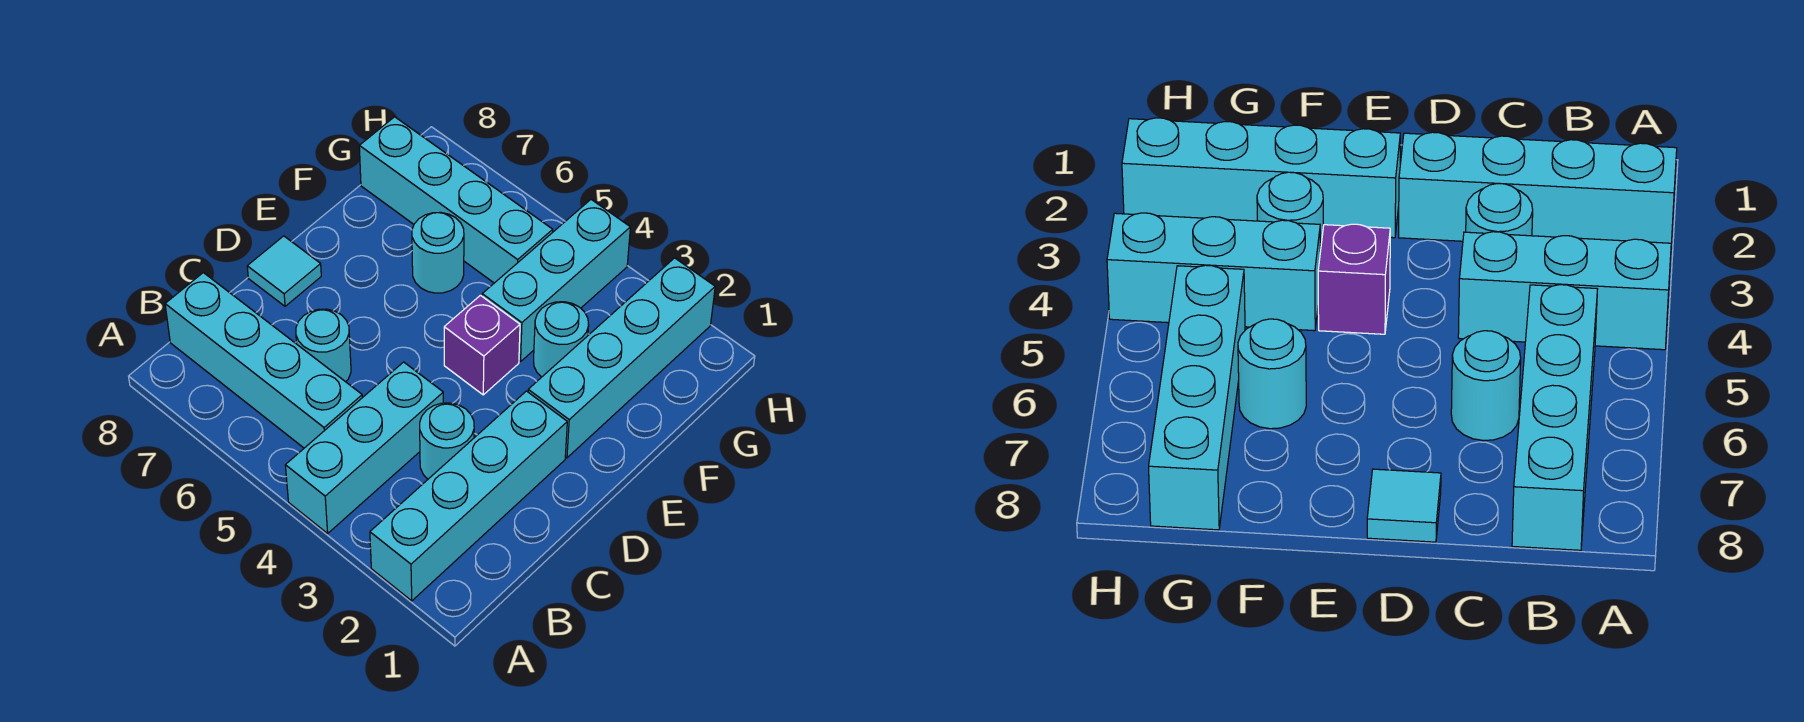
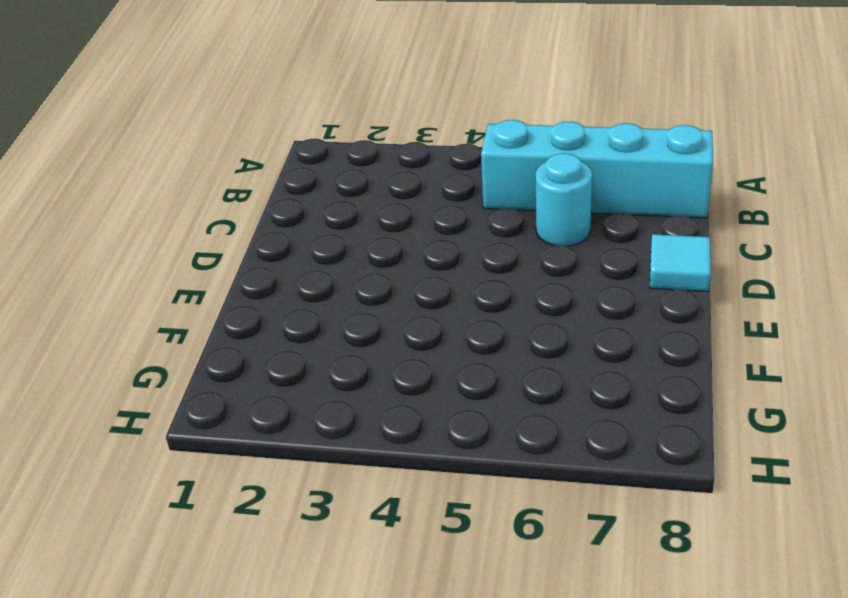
none -> cyan brick A2:D2 level 1
none -> cyan brick A4:C4 level 1
none -> cyan round brick C3 level 1

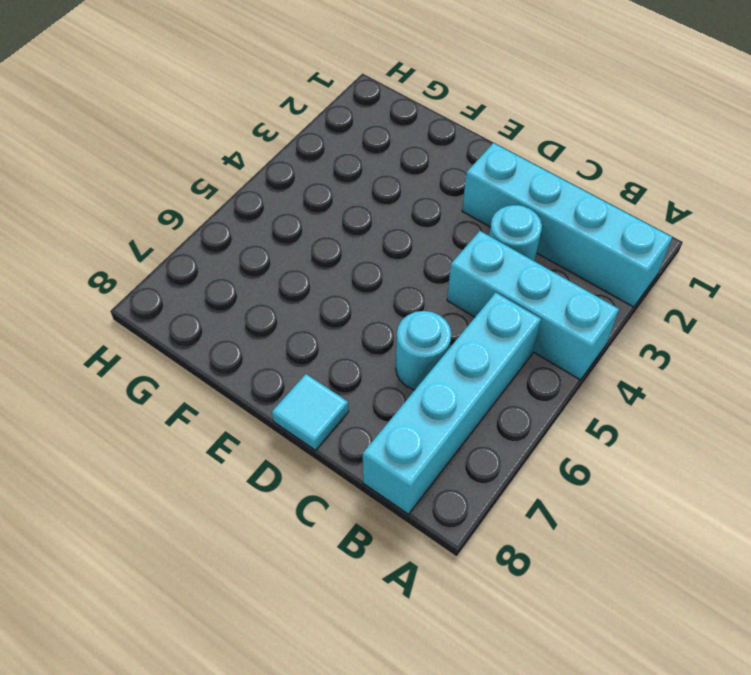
none -> cyan brick E2:H2 level 1
none -> purple brick E4 level 1
none -> cyan round brick F3 level 1

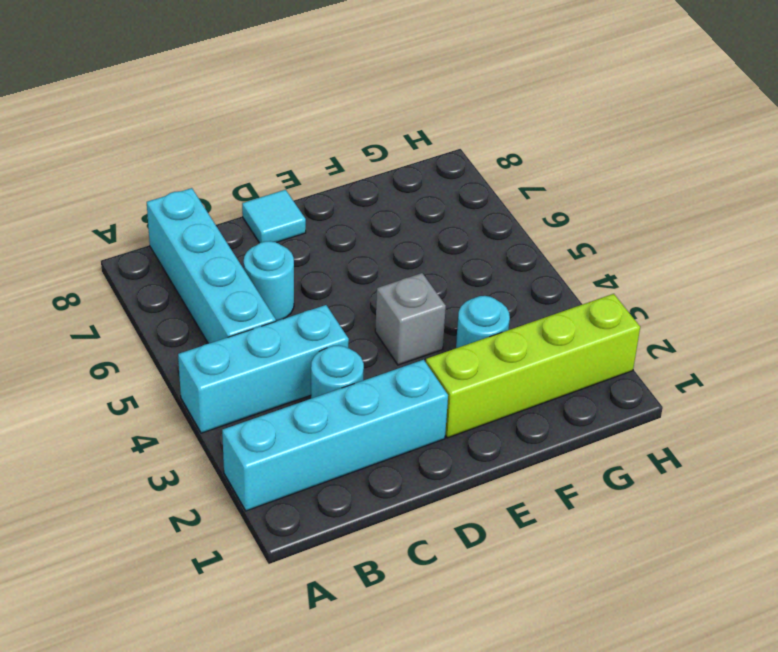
lime brick E2:H2 level 1 -> cyan brick E2:H2 level 1
grey brick E4 level 1 -> purple brick E4 level 1
none -> cyan brick F4:H4 level 1
none -> cyan round brick F6 level 1
none -> cyan brick G5:G8 level 1

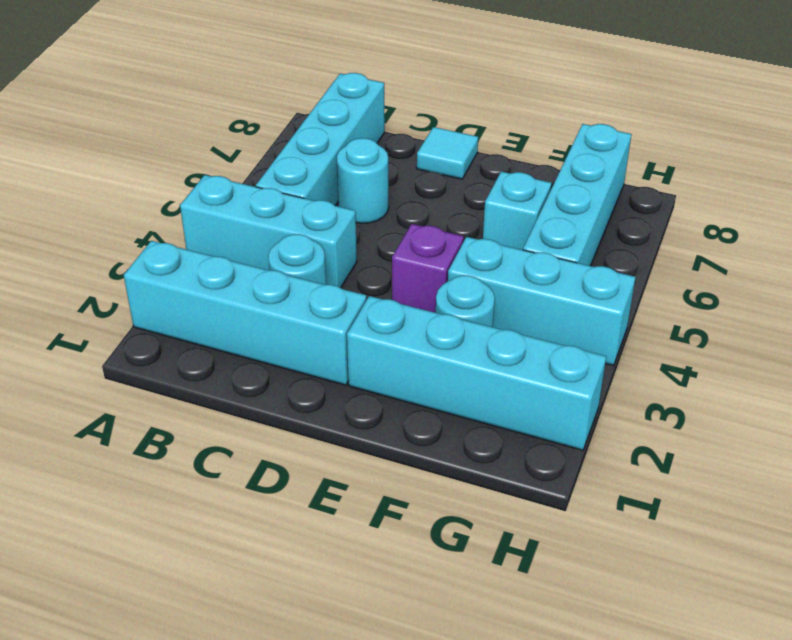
cyan brick F6 level 1 -> cyan round brick F6 level 1

